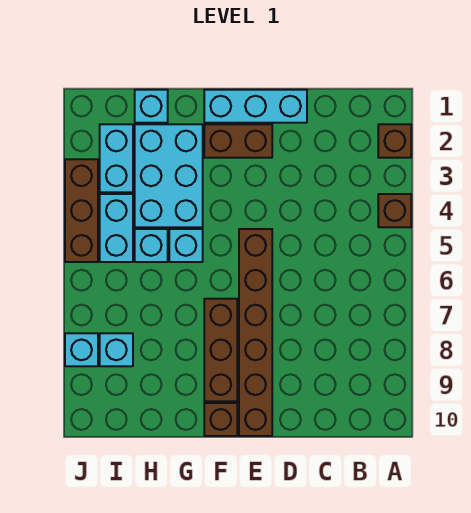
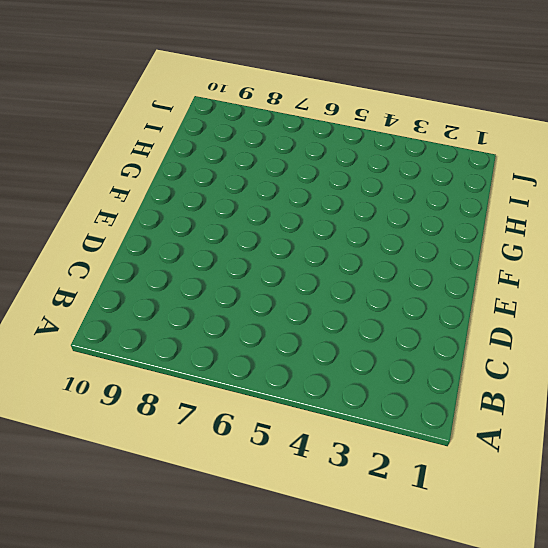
none -> brown brick A2 level 1
none -> brown brick A4 level 1
none -> cyan brick D1:F1 level 1

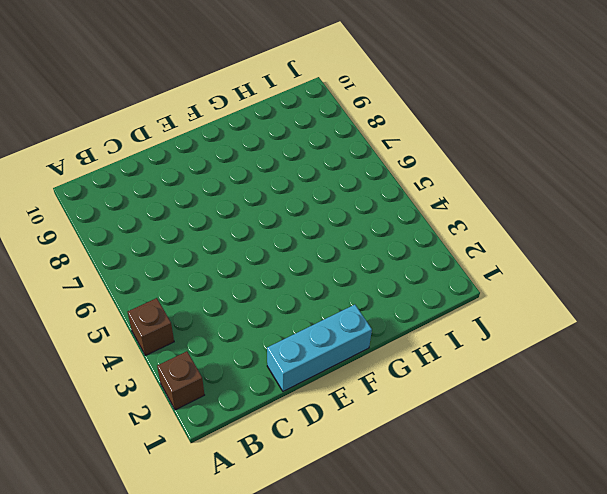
none -> brown brick E2:F2 level 1
none -> brown brick E5:E10 level 1
none -> brown brick F7:F9 level 1

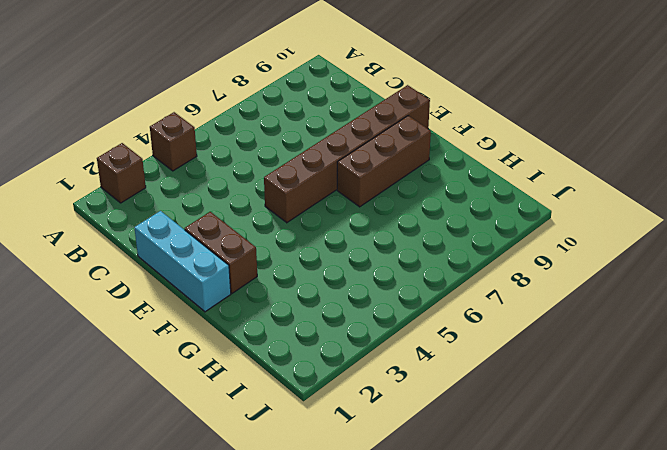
none -> brown brick F10 level 1
none -> cyan brick G2:H4 level 1
none -> cyan brick G5 level 1

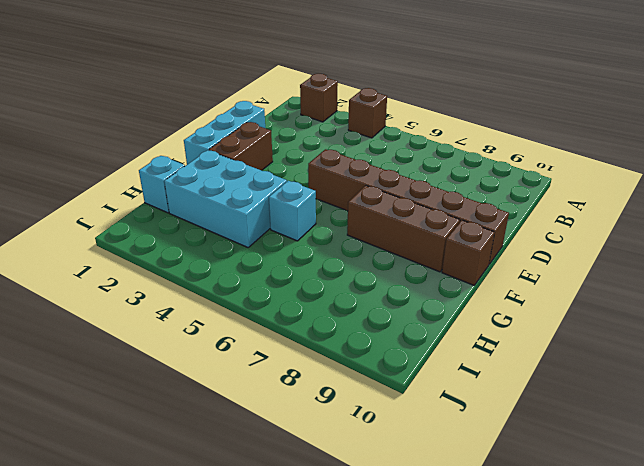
none -> cyan brick H5 level 1
none -> cyan brick I2:I3 level 1
none -> cyan brick I4:I5 level 1

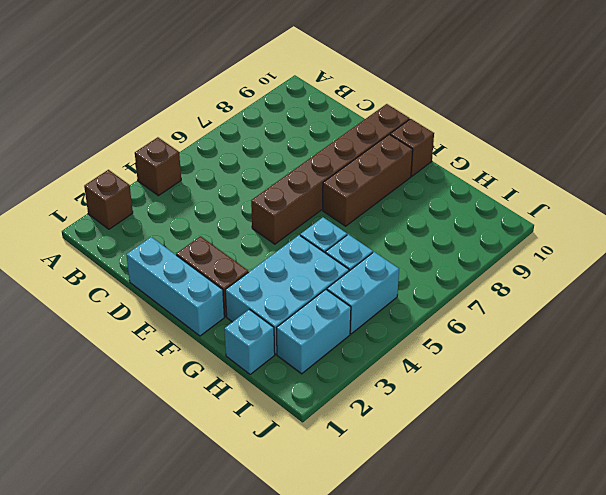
none -> cyan brick I8 level 1
none -> brown brick J3:J5 level 1
none -> cyan brick J8 level 1

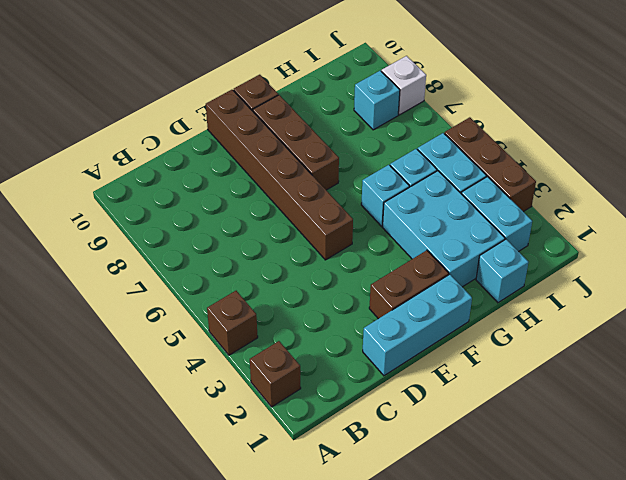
white brick J8 level 1 -> cyan brick J8 level 1

